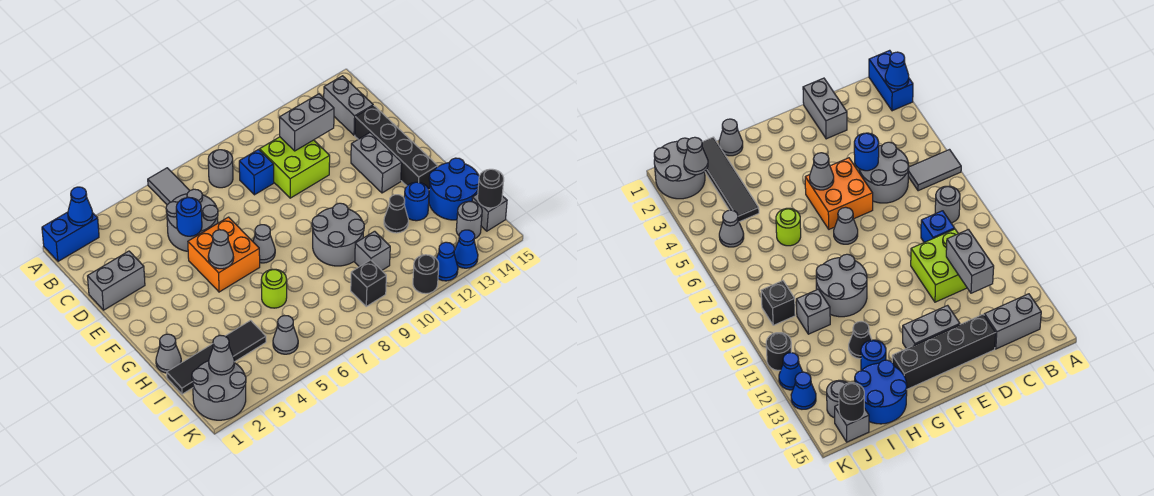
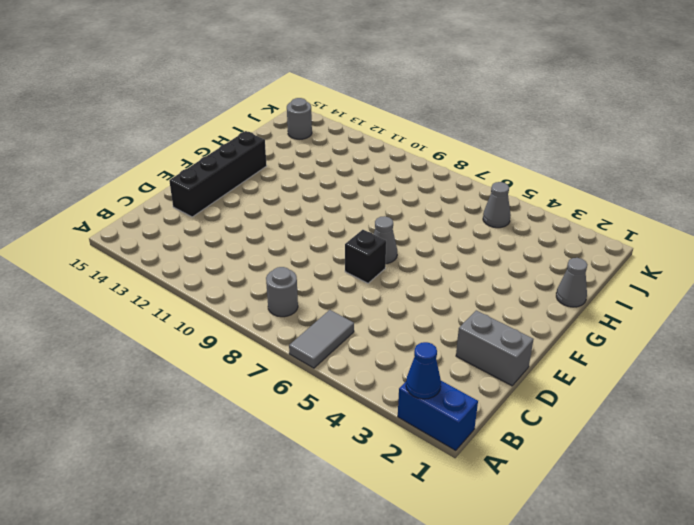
black brick E7 level 1 -> black brick J9 level 1
none -> grey brick B14:C14 level 1
none -> grey round brick C5:D6 level 1
none -> blue brick C9 level 1
none -> lime brick C10:D11 level 1

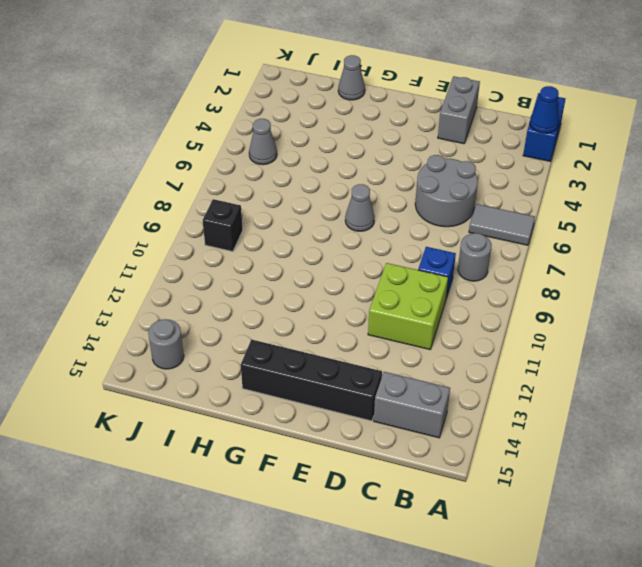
none -> orange brick E5:F6 level 1
none -> grey brick E13:F13 level 1
none -> grey round brick G9:H10 level 1
none -> lime round brick H6 level 1

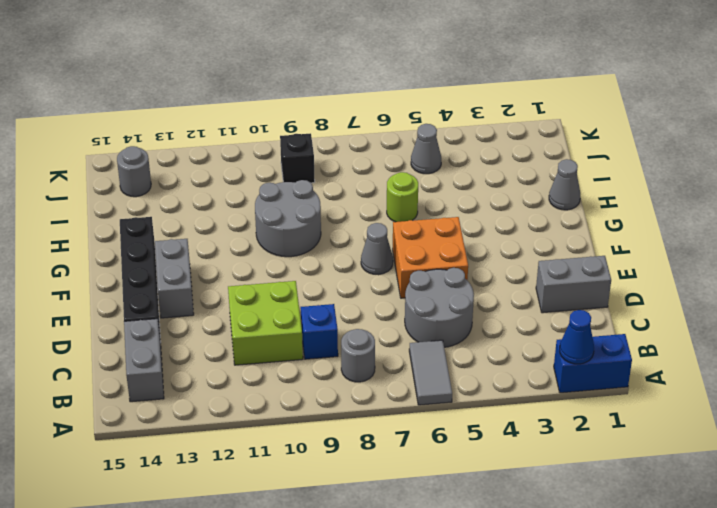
none -> black cone H12 level 1
none -> blue round brick H13 level 1
none -> blue round brick H14:I15 level 1
none -> black tile I1:I4 level 1

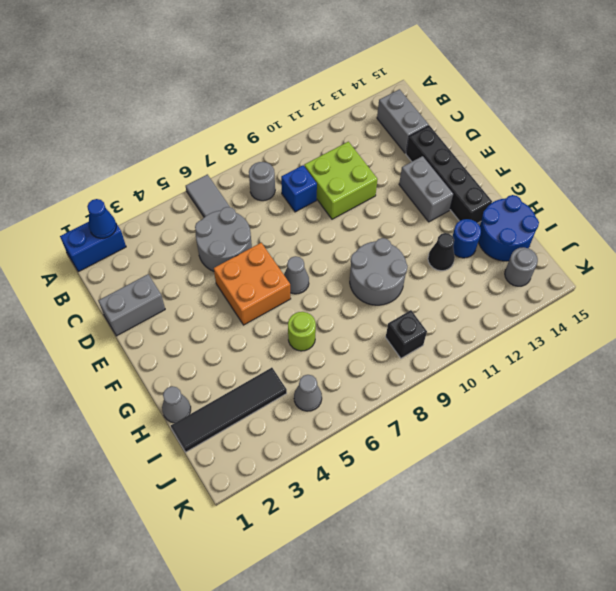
none -> grey brick I10 level 1
none -> grey round brick J1:K2 level 1
none -> grey brick J15 level 1
none -> black round brick K11 level 1

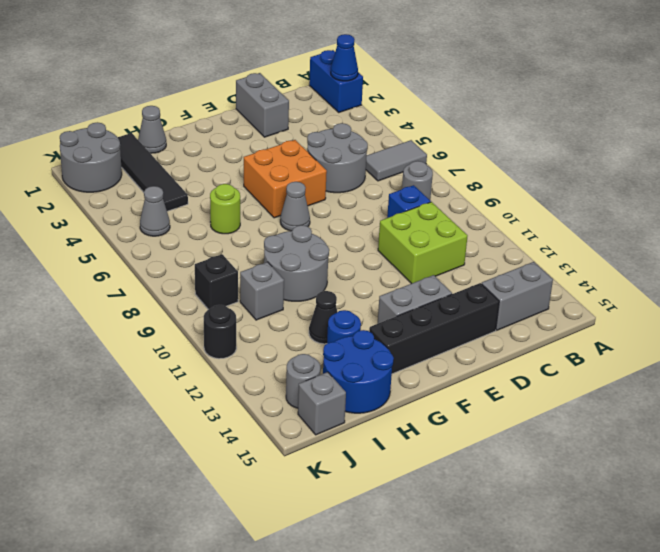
none -> blue cone K12 level 1
none -> blue cone K13 level 1
none -> grey brick C11:C12 level 2
none -> blue round brick D5 level 2

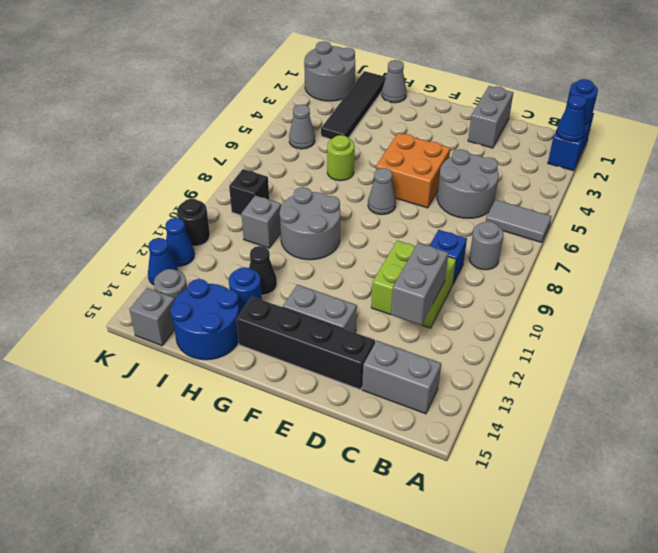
blue round brick A1 level 2 -> blue round brick D5 level 2
none -> grey cone F5 level 2
none -> grey cone J2 level 2
none -> black round brick J15 level 2

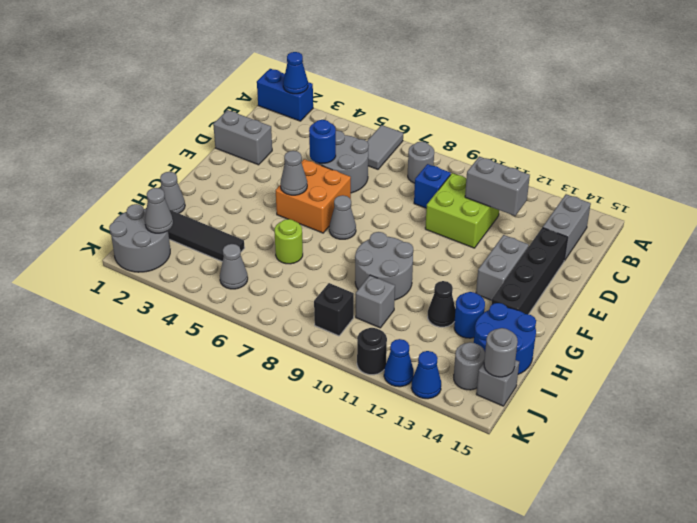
grey round brick J15 level 2 -> black round brick J15 level 2

